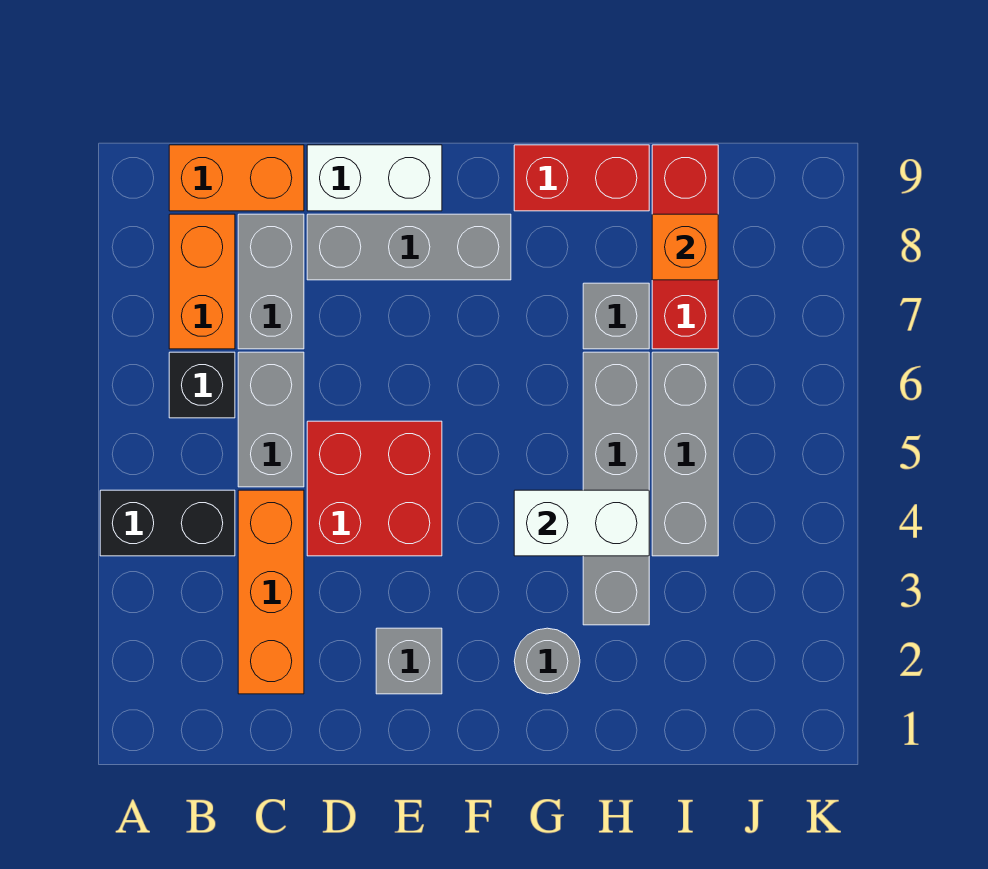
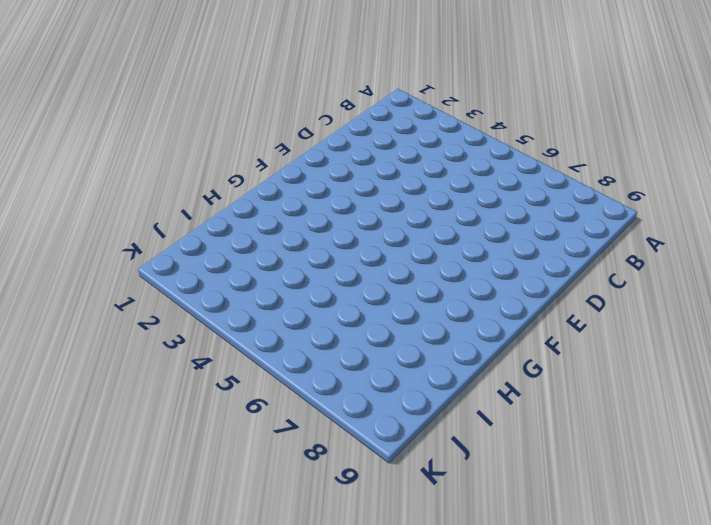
none -> black brick A4:B4 level 1
none -> black brick B6 level 1
none -> orange brick B7:B8 level 1

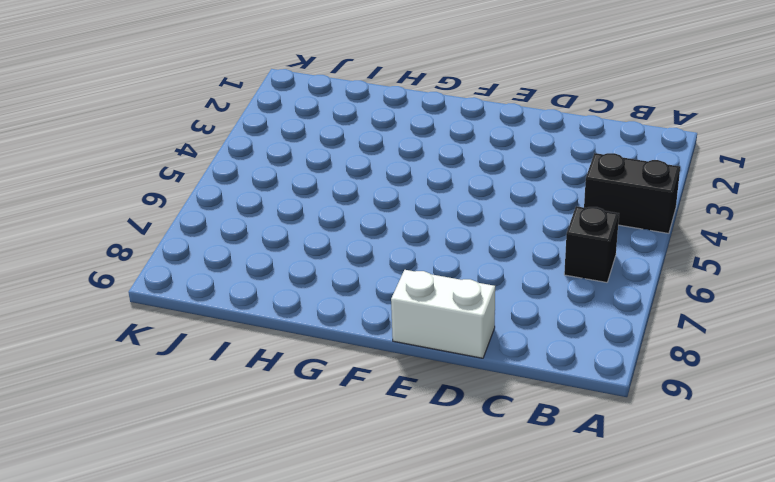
none -> orange brick B7:B8 level 1
none -> orange brick B9:C9 level 1
none -> orange brick C2:C4 level 1

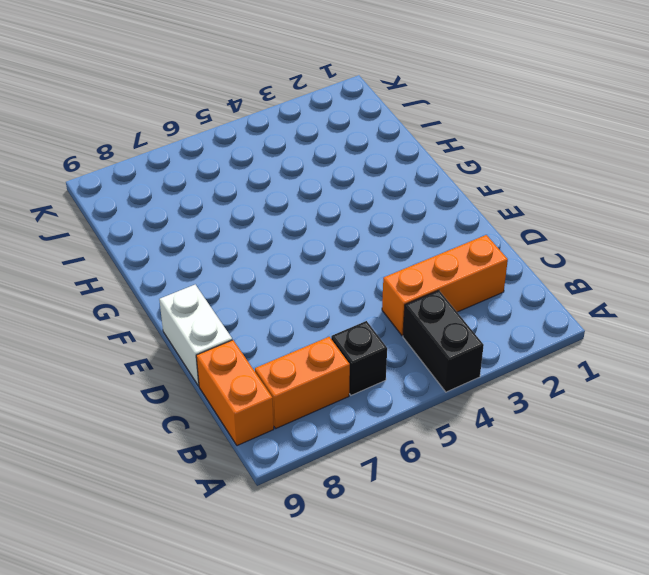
none -> grey brick C5:C6 level 1
none -> grey brick C7:C8 level 1
none -> red brick D4:E5 level 1

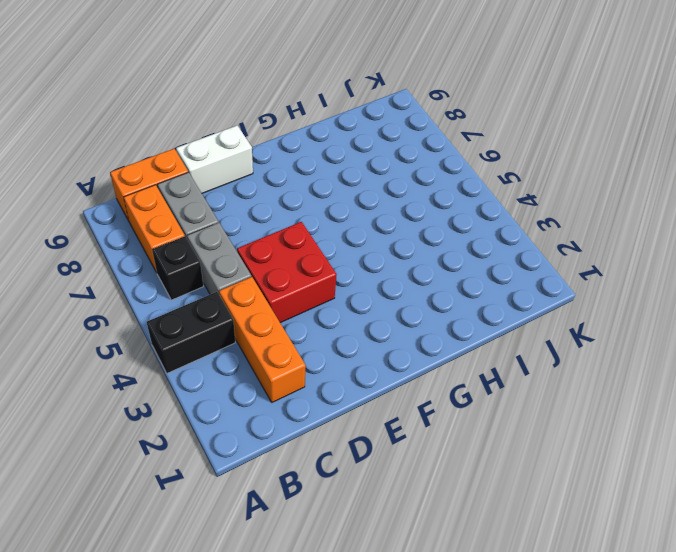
none -> grey brick D8:F8 level 1
none -> grey brick E2 level 1
none -> grey round brick G2 level 1

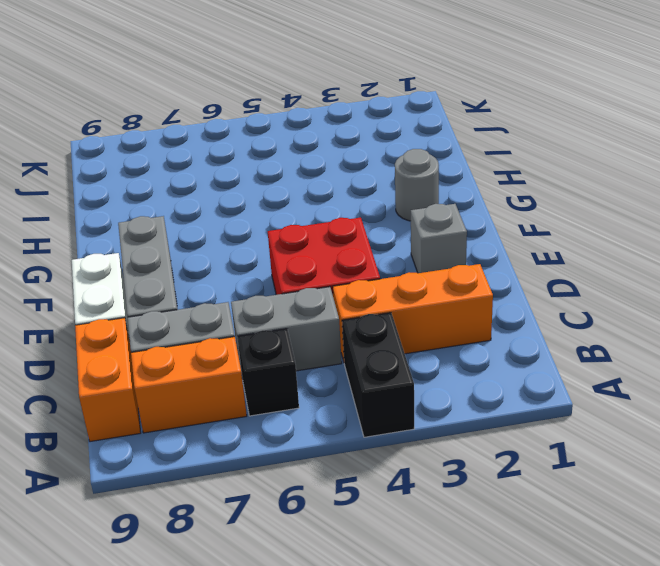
none -> red brick G9:H9 level 1
none -> grey brick H3:H6 level 1
none -> grey brick H7 level 1

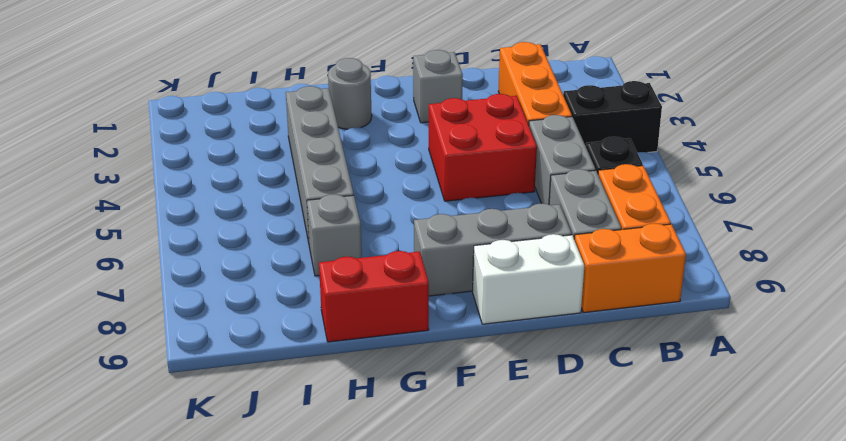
none -> grey brick I4:I6 level 1
none -> red brick I7:I9 level 1
none -> white brick G4:H4 level 2

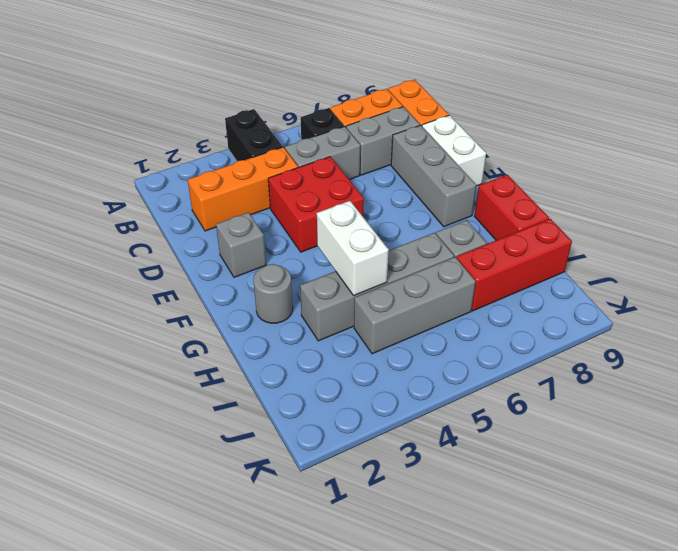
none -> orange brick I8 level 2

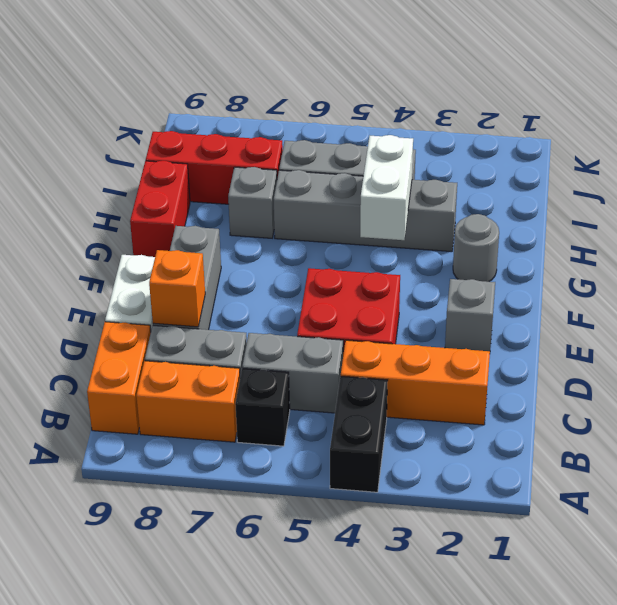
orange brick D8 level 2 -> orange brick I8 level 2

